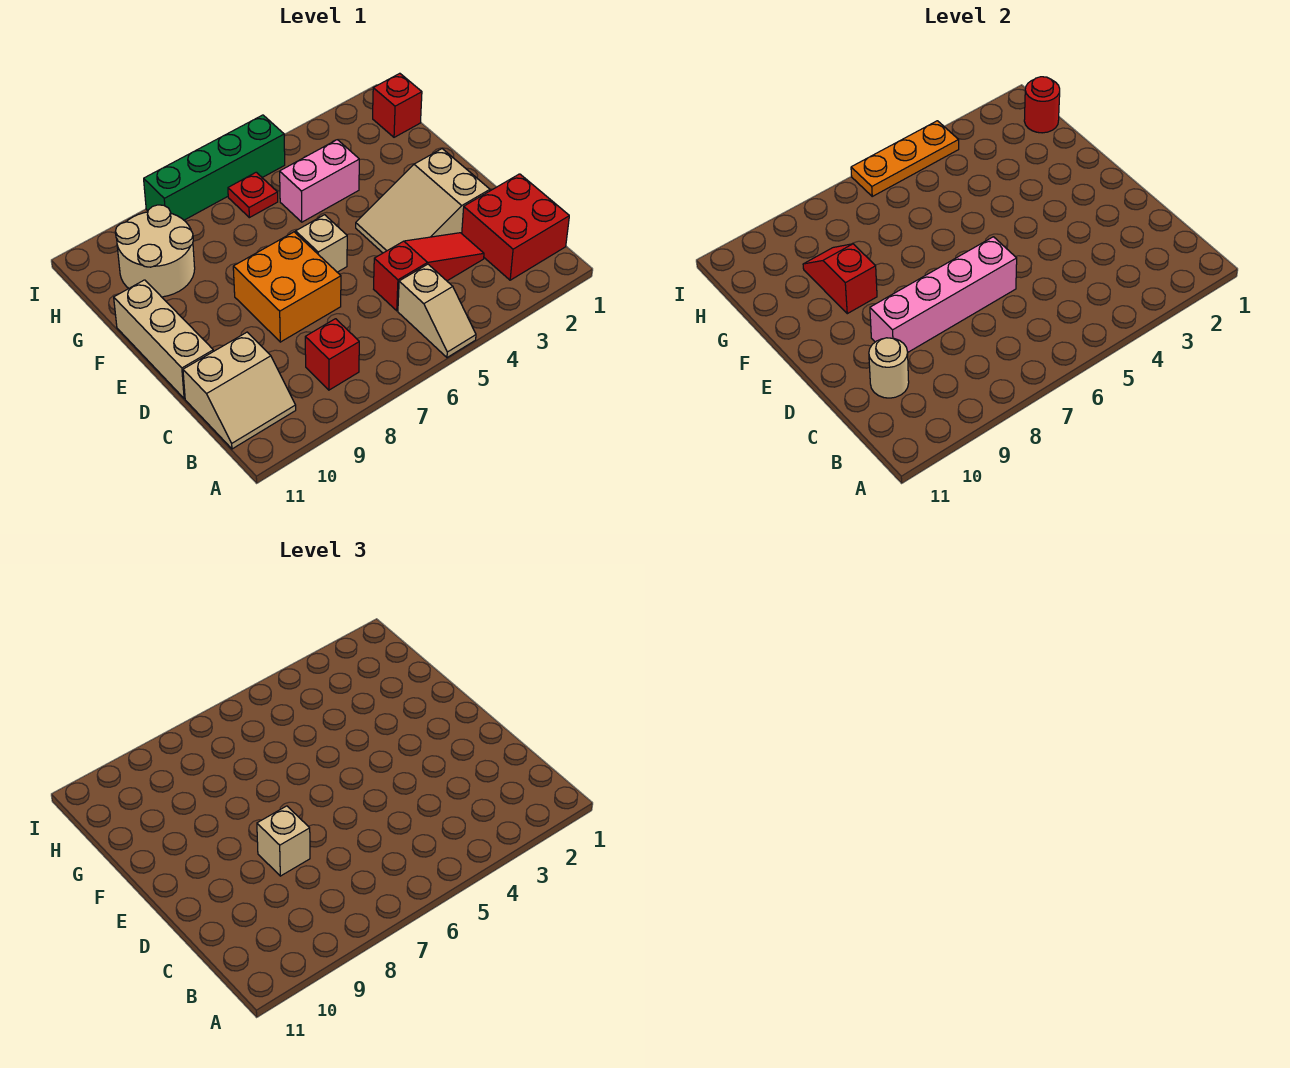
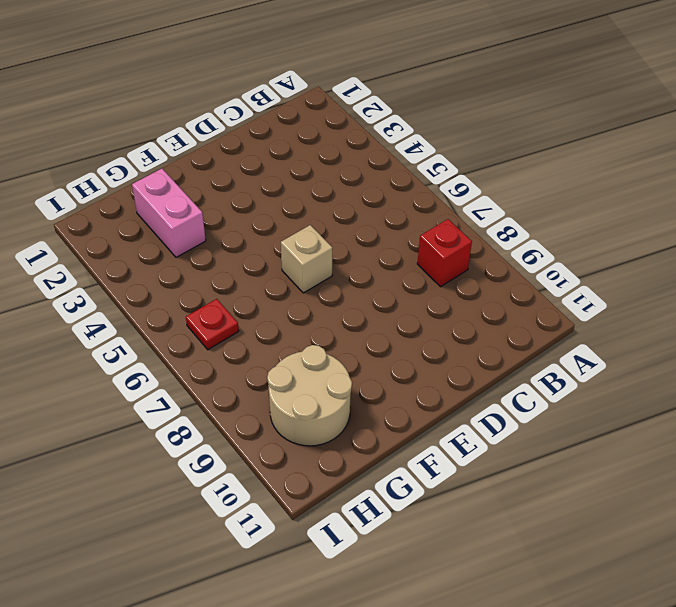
pink brick G2:G3 level 1 -> pink brick G4:G5 level 1
none -> tan slope A5:B5 level 1 top B
none -> red brick B1:C2 level 1
none -> tan slope B10:C11 level 1 top C

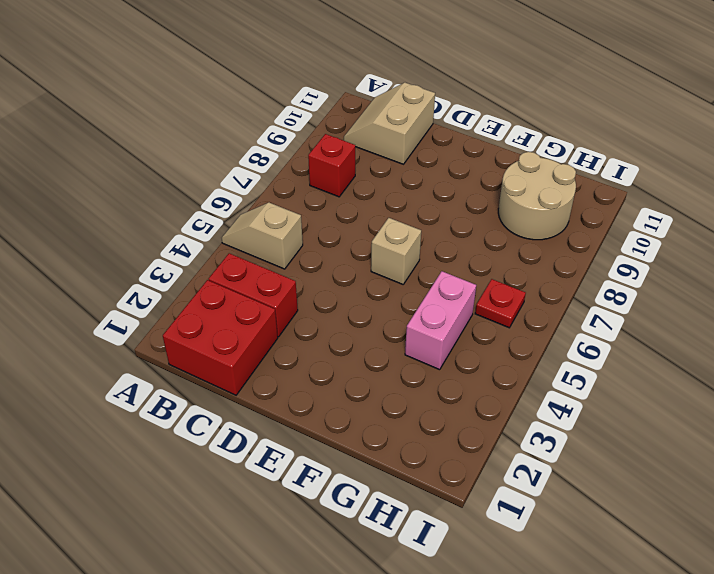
red brick B3:C3 level 1 -> red slope C3:C5 level 1 top 5
none -> tan slope D2:E4 level 1 top 2
none -> orange brick D7:E8 level 1
none -> tan brick D11:F11 level 1

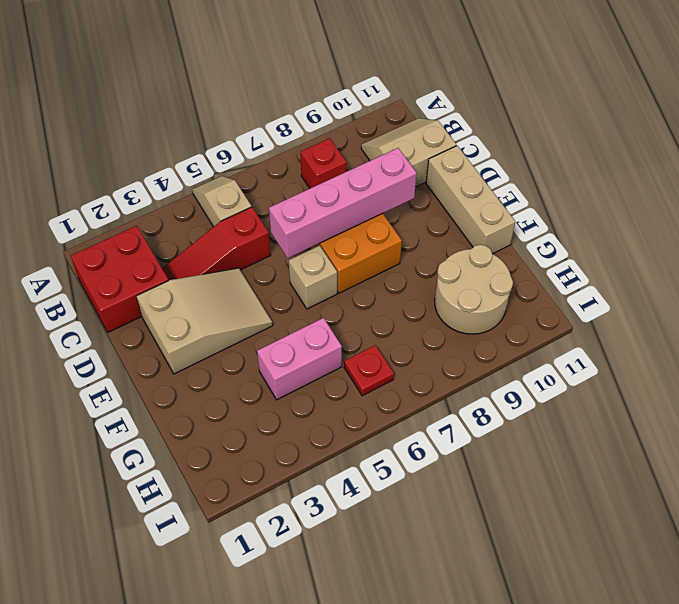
none -> red brick H1 level 1
none -> green brick I5:I8 level 1
none -> tan round brick C10 level 2

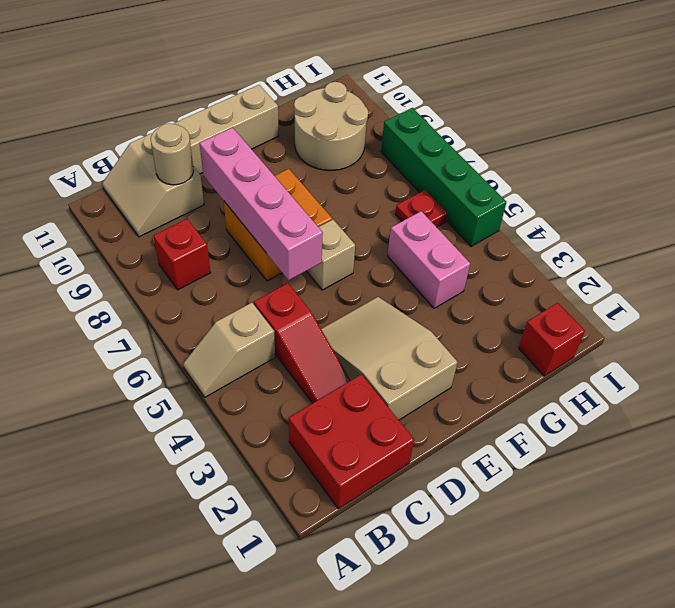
none -> red slope F9:G9 level 2 top F
none -> red round brick H1 level 2
none -> orange plate I4:I6 level 2

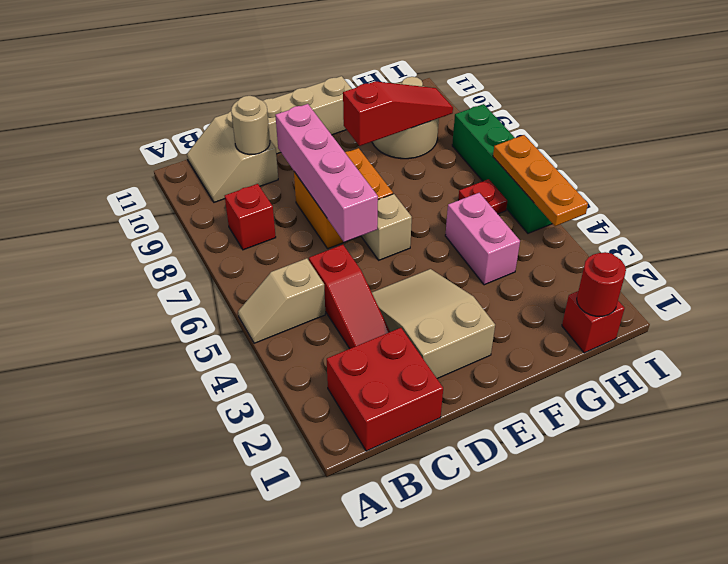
red slope F9:H9 level 2 top F -> red slope F9:G9 level 2 top F
none -> tan brick D8 level 3

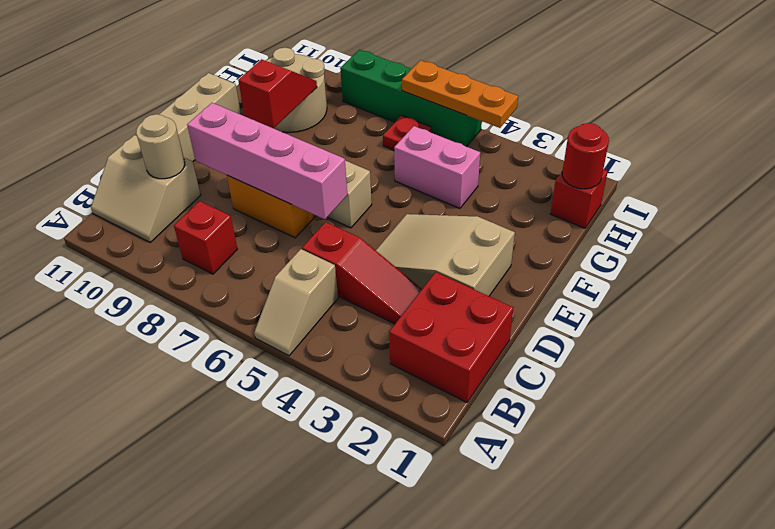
none -> tan brick D8 level 3

